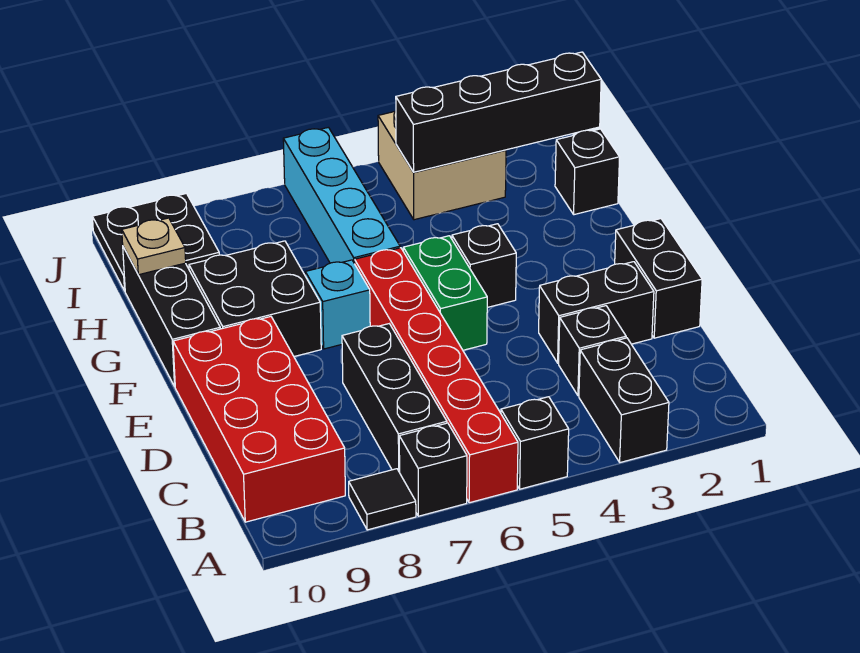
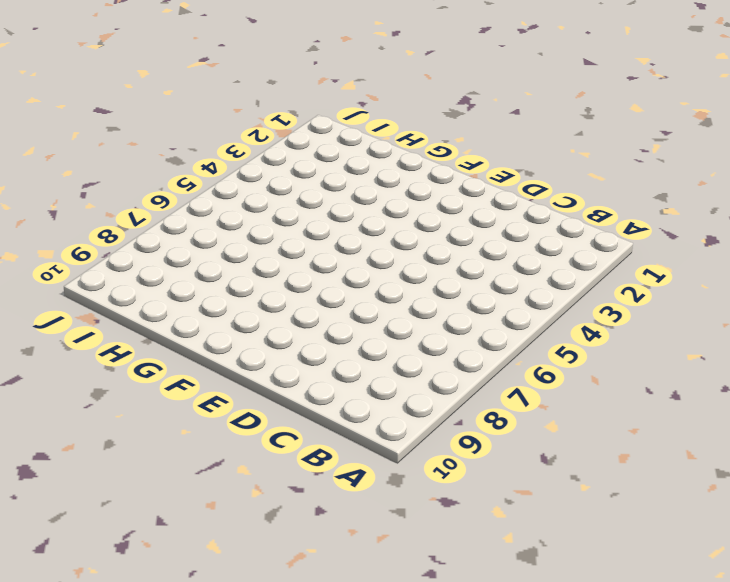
none -> black brick A3:B3 level 1
none -> black brick A5 level 1
none -> red brick A6:F6 level 1

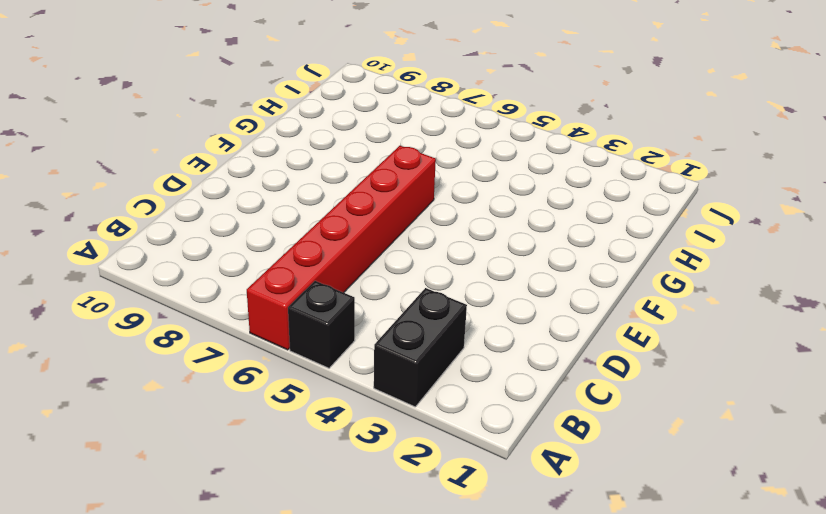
none -> black brick A7 level 1
none -> black tile A8 level 1
none -> black brick B7:D7 level 1

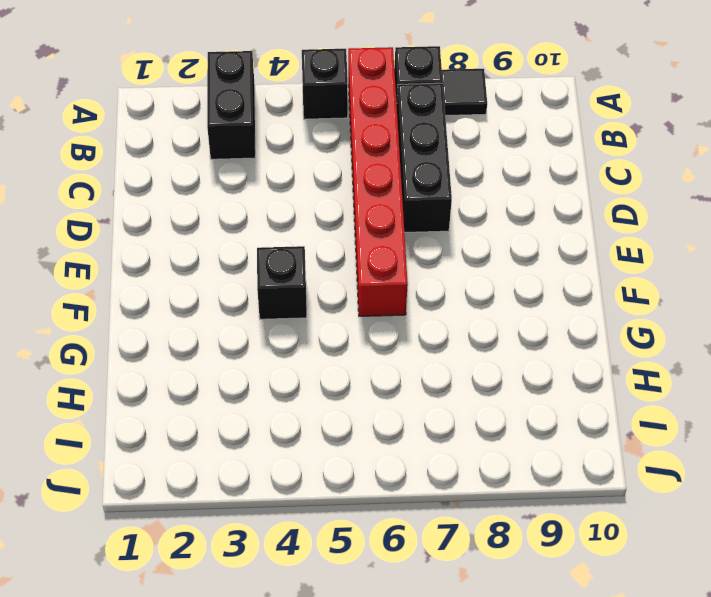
none -> red brick B9:E10 level 1
none -> black brick C3 level 1
none -> black brick D1:E1 level 1

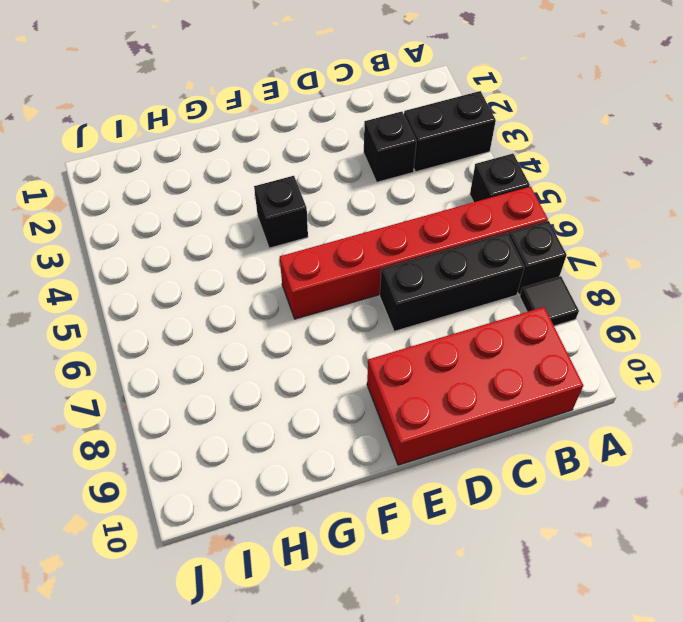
none -> black brick D1:E1 level 1
none -> black brick D2:D3 level 1
none -> green brick E5:F5 level 1

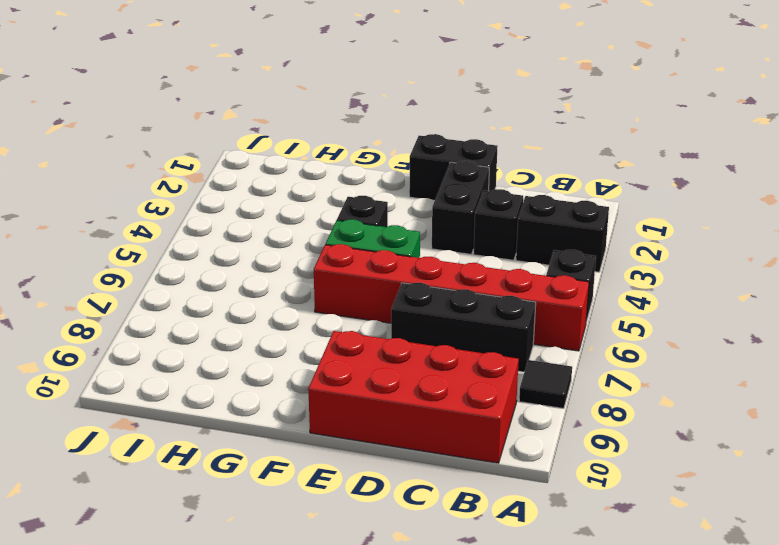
none -> black brick A7 level 1
none -> cyan brick F7 level 1
none -> black brick F8:G9 level 1

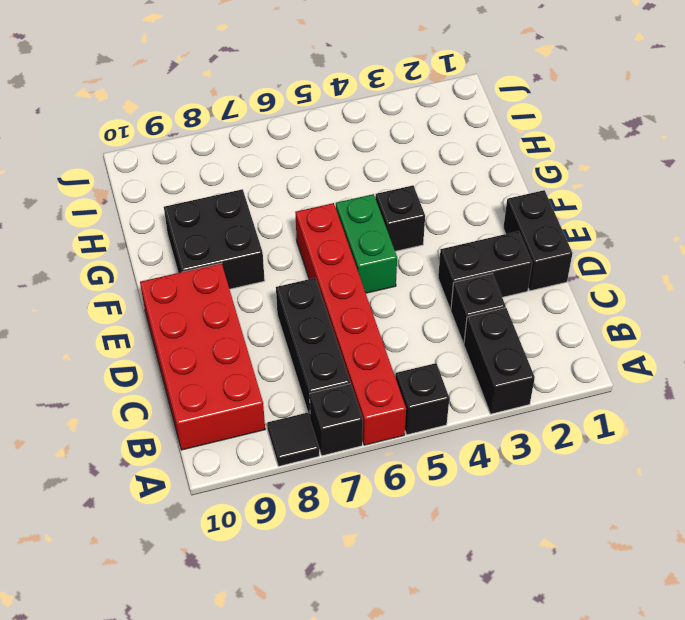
none -> cyan brick F7 level 1
none -> black brick F10:H10 level 1
none -> cyan brick G6:J6 level 1

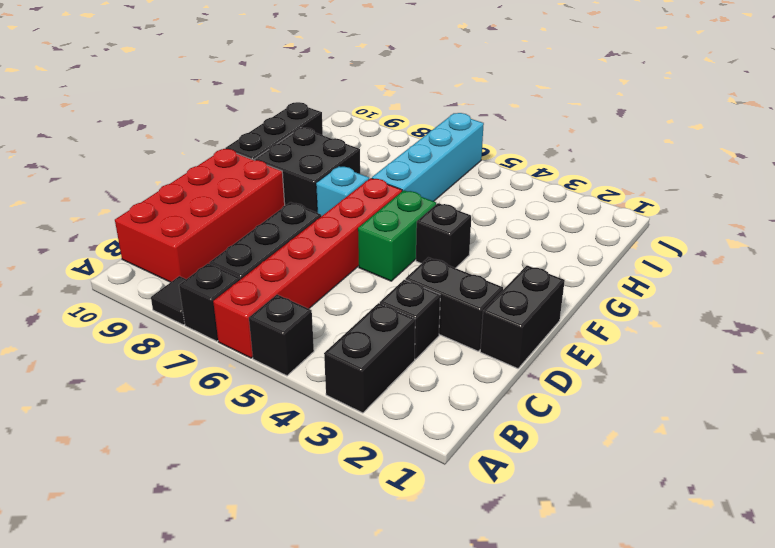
none -> black brick H1 level 1
none -> tan brick I3:J4 level 1
none -> black plate I9:J10 level 1

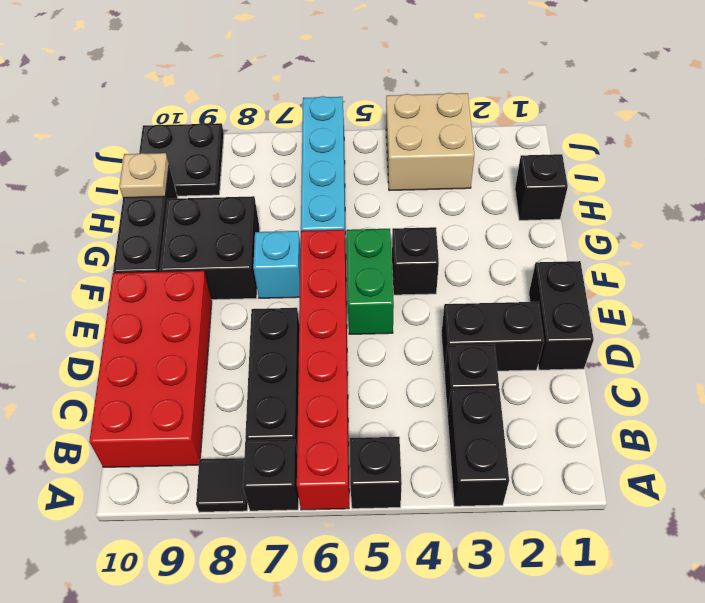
none -> black brick I1:I4 level 2

